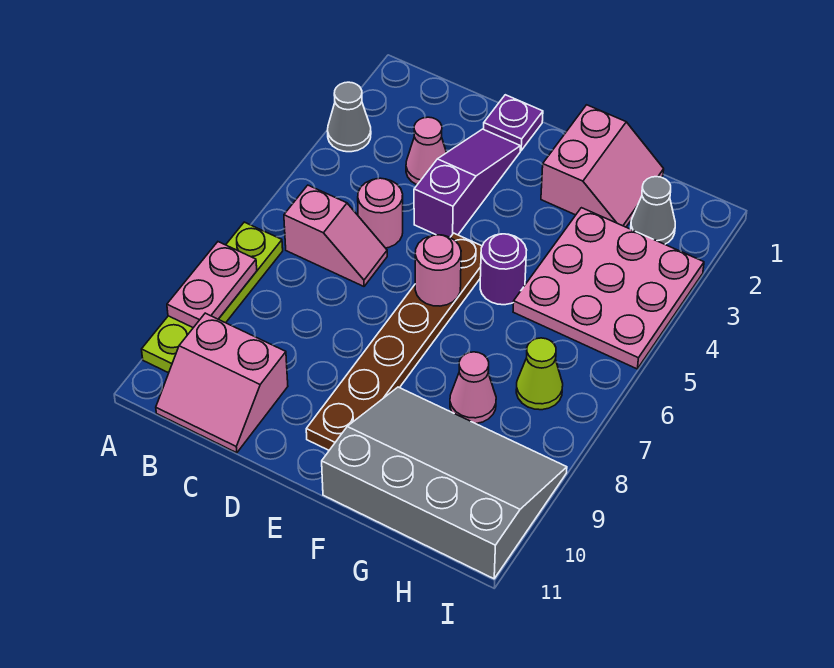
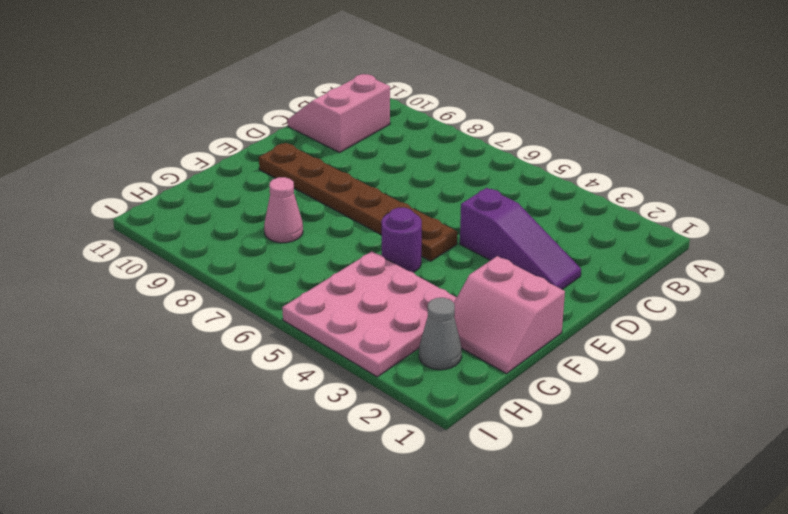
none -> grey cone A3 level 1
none -> lime plate A7:A10 level 1
none -> pink slope B6:C6 level 1 top B

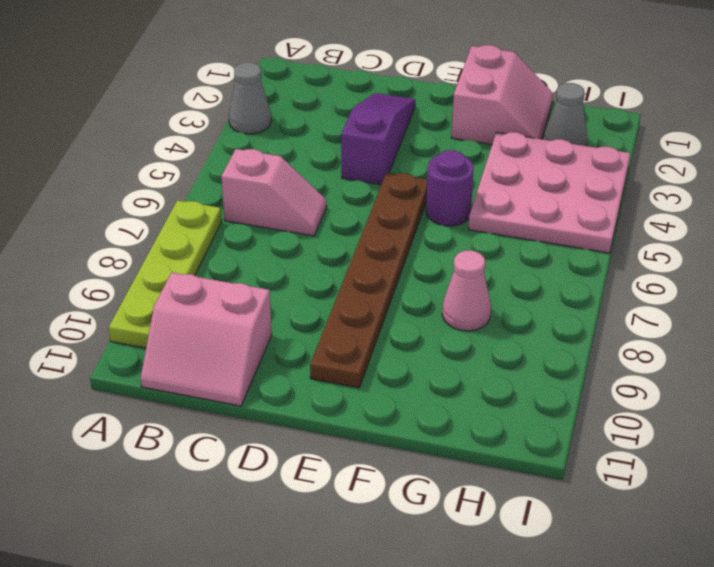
none -> pink cone C3 level 1
none -> pink round brick C5 level 1
none -> purple plate D1 level 1

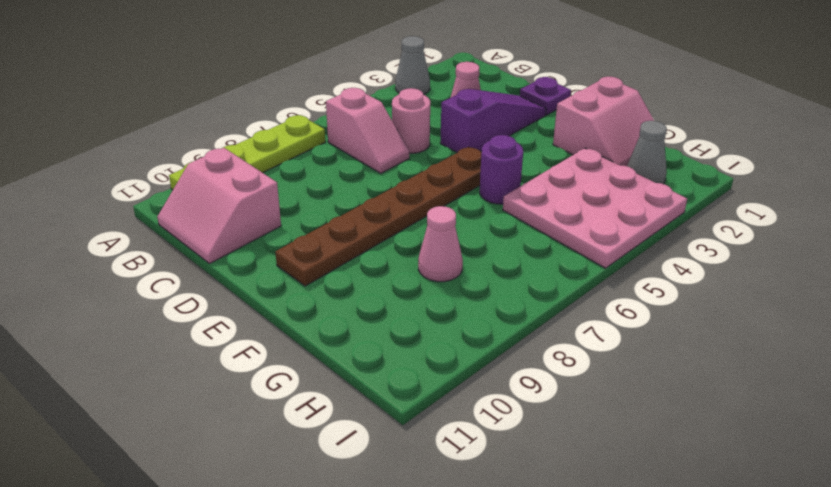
none -> grey slope F9:I11 level 1 top 11
none -> lime cone H7 level 1
none -> pink plate A8:A9 level 2

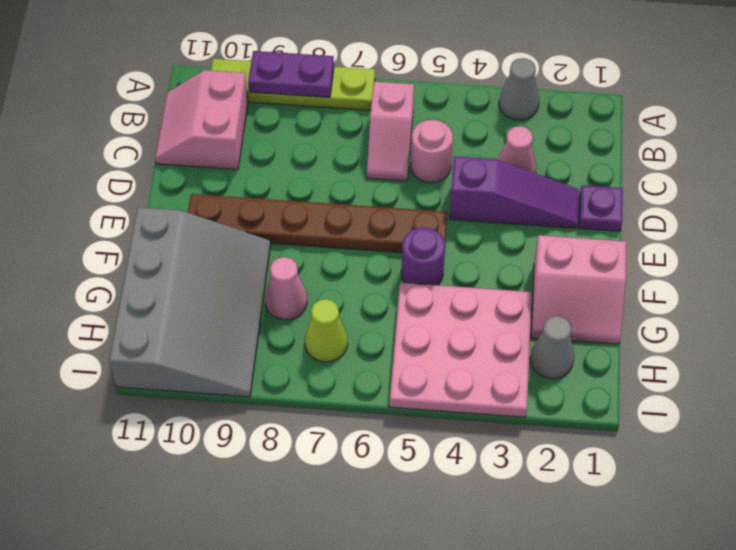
purple plate A8:A9 level 2 -> pink plate A8:A9 level 2
none -> pink round brick E6 level 2

